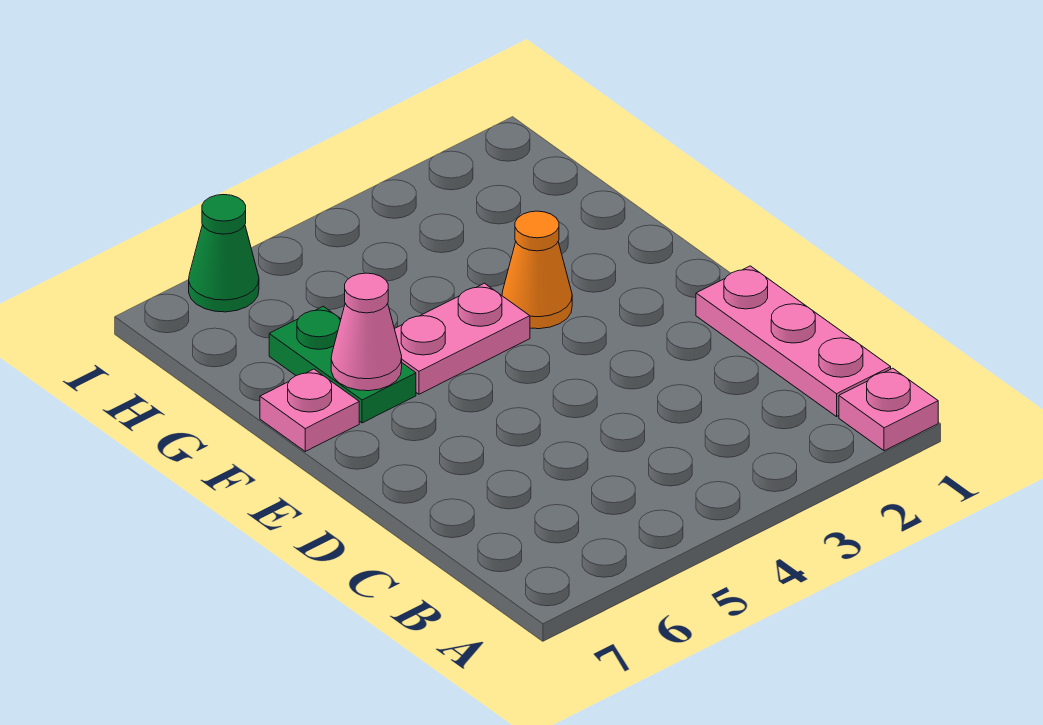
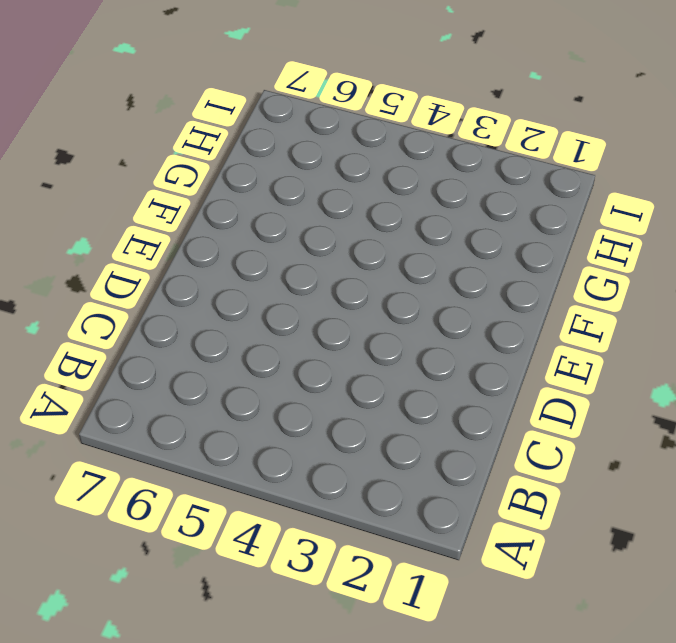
none -> pink plate A1 level 1
none -> pink plate B1:D1 level 1

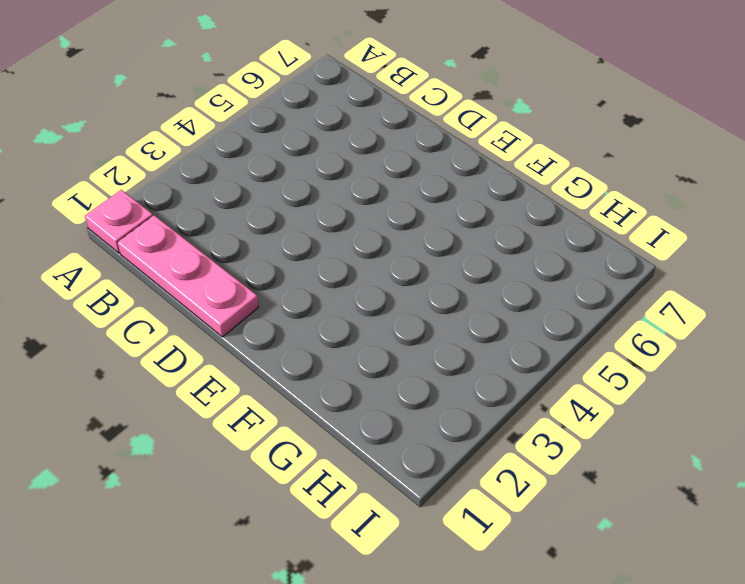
none -> orange cone F3 level 1
none -> pink plate F4:F5 level 1

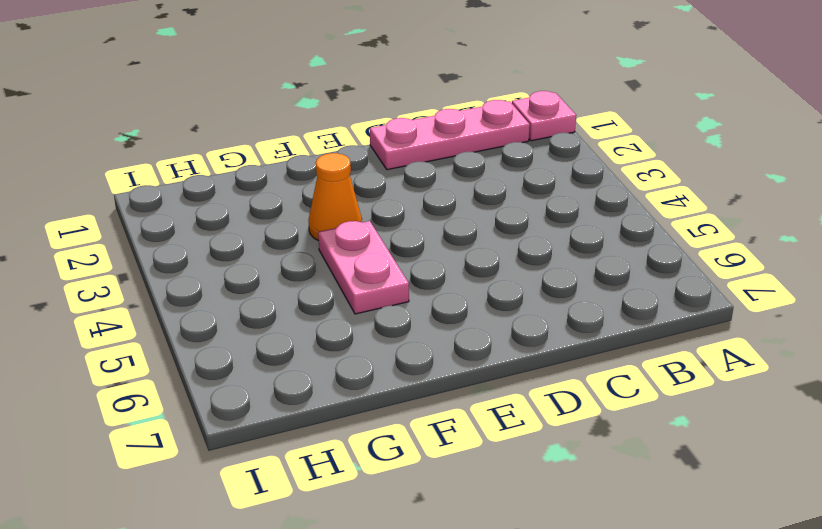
none -> green plate F6:G6 level 1
none -> pink plate F7 level 1

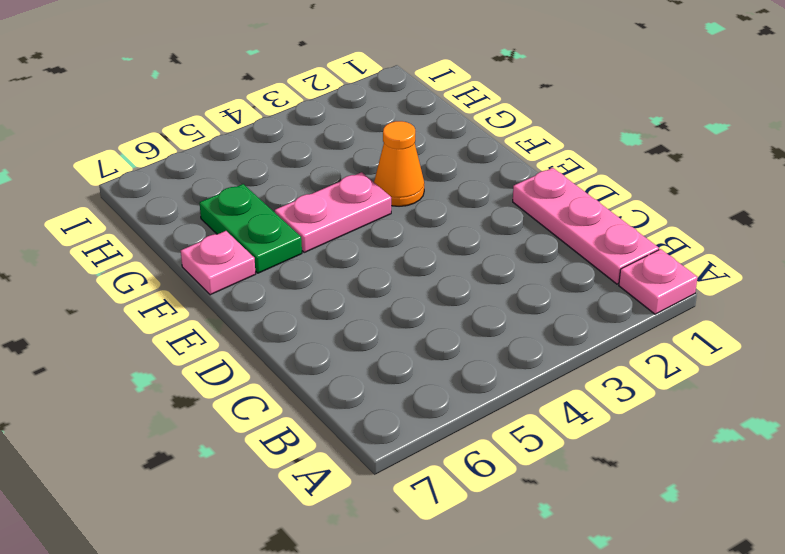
none -> green cone I6 level 1
none -> pink cone F6 level 2

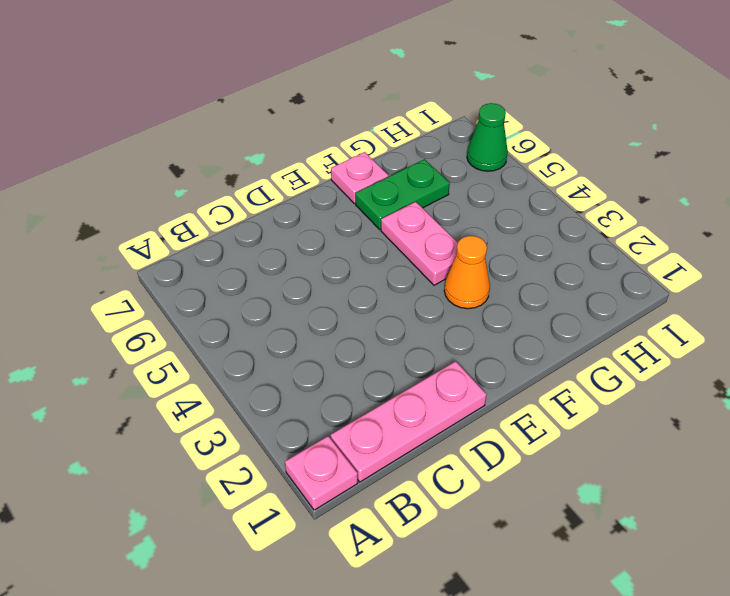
none -> pink cone F6 level 2

